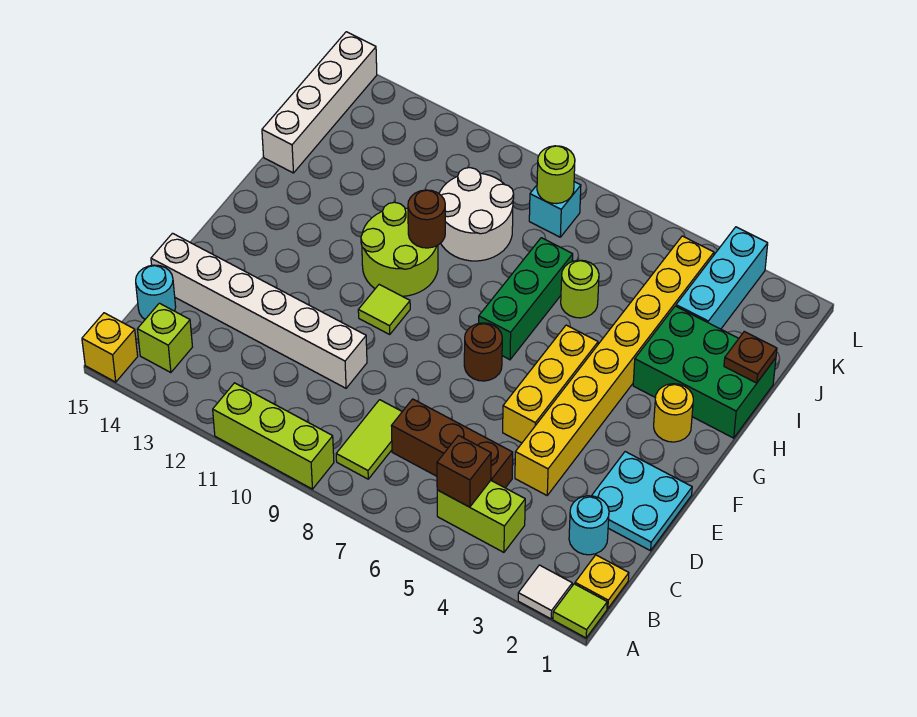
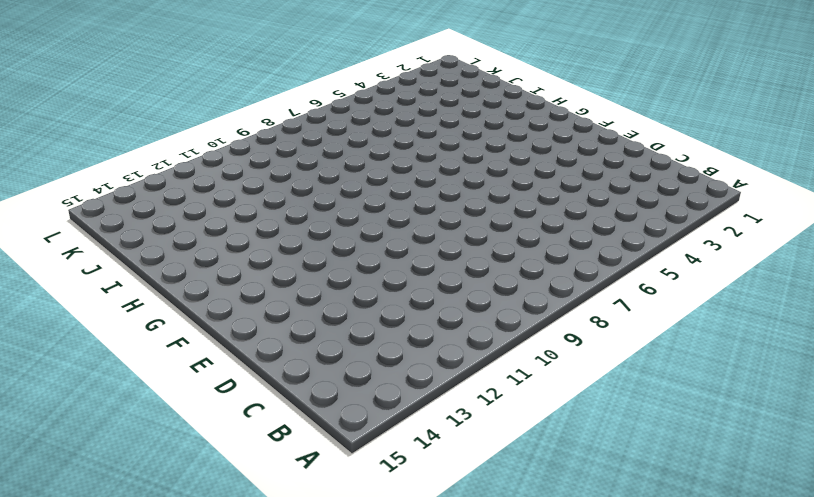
none -> lime tile A1 level 1
none -> white tile A2 level 1
none -> lime brick A9:A11 level 1
none -> yellow brick A15 level 1

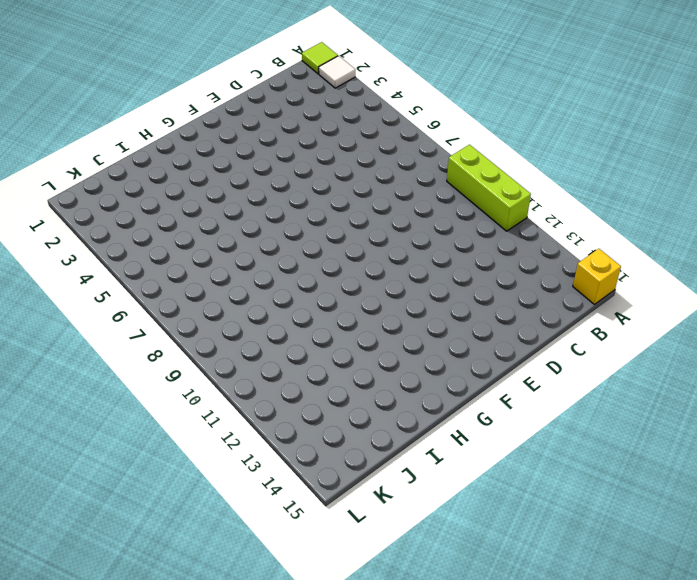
none -> yellow plate B1 level 1
none -> lime brick B4:B5 level 1
none -> lime tile B8:C8 level 1
none -> lime brick B14 level 1

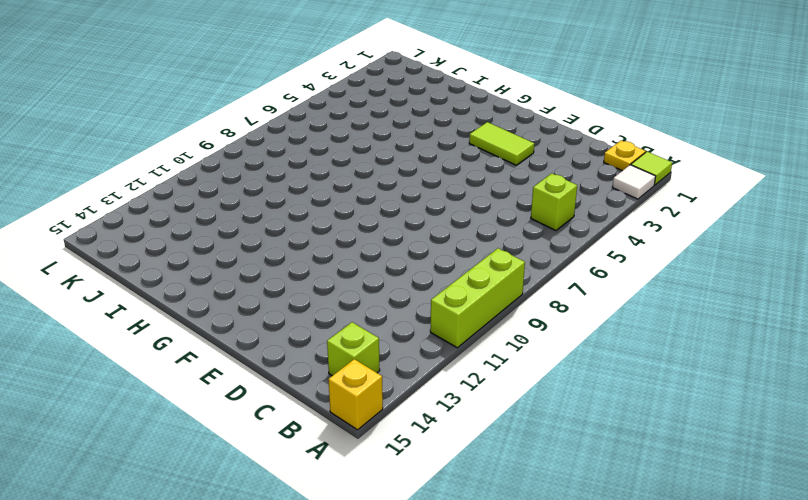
lime brick B5 level 1 -> lime brick B4:B5 level 1
lime tile E3:F3 level 1 -> lime tile B8:C8 level 1
none -> cyan round brick C2 level 1
none -> brown brick C5:C7 level 1
none -> cyan round brick C15 level 1
none -> cyan plate D1:E2 level 1

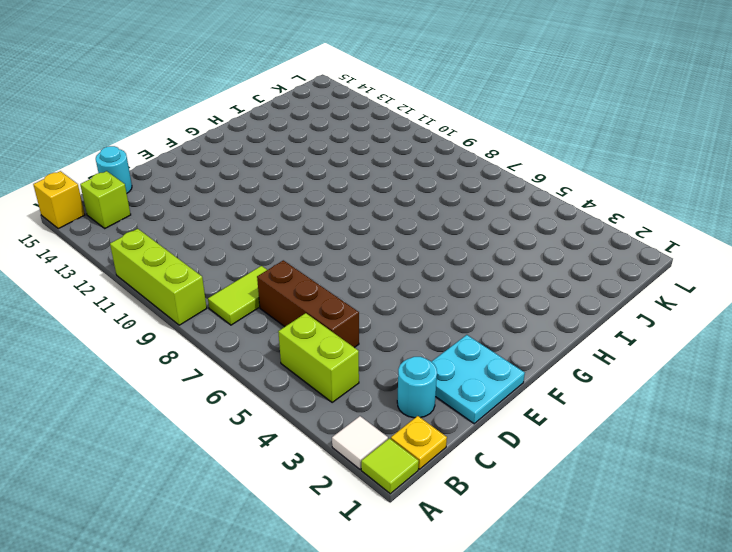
none -> yellow brick D4:K4 level 1
none -> white brick D10:D15 level 1
none -> yellow brick E5:G5 level 1
none -> brown round brick F7 level 1

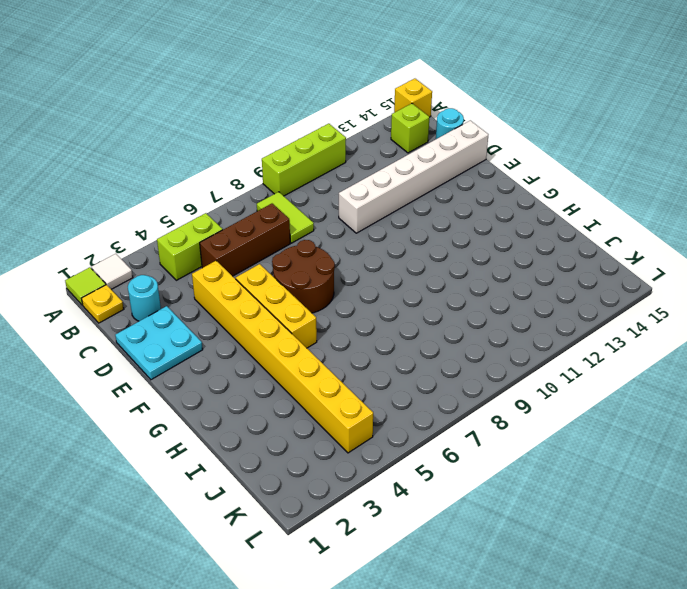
brown round brick E6:F7 level 1 -> brown round brick F7 level 1
none -> lime tile F10 level 1
none -> yellow round brick G2 level 1
none -> green brick G7:I7 level 1
none -> lime round brick G10:H11 level 1

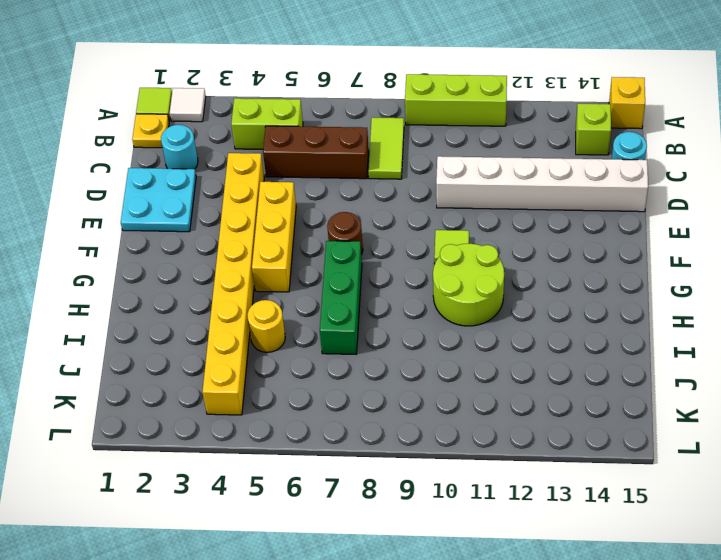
yellow round brick I5 level 1 -> yellow round brick G2 level 1
none -> green brick H1:I3 level 1
none -> lime round brick I6 level 1
none -> white round brick I9:J10 level 1
none -> white brick I15:L15 level 1

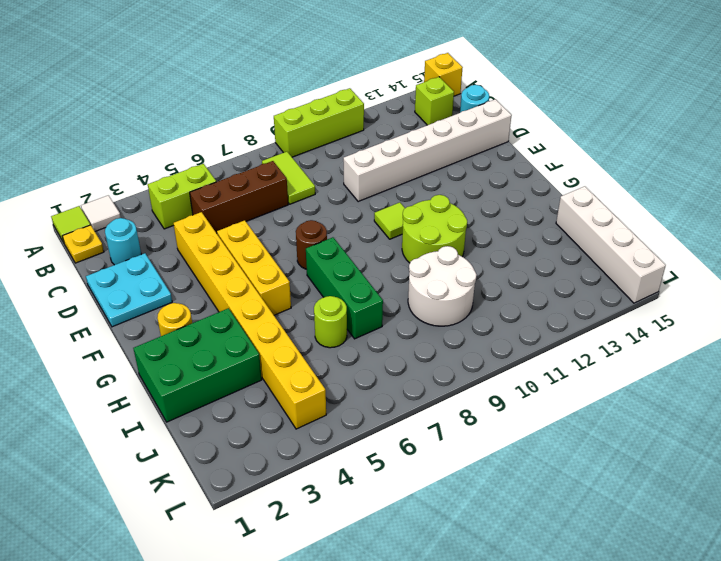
none -> cyan brick J3:L3 level 1
none -> cyan brick K8 level 1
none -> brown brick B5 level 2
none -> brown round brick H10 level 2

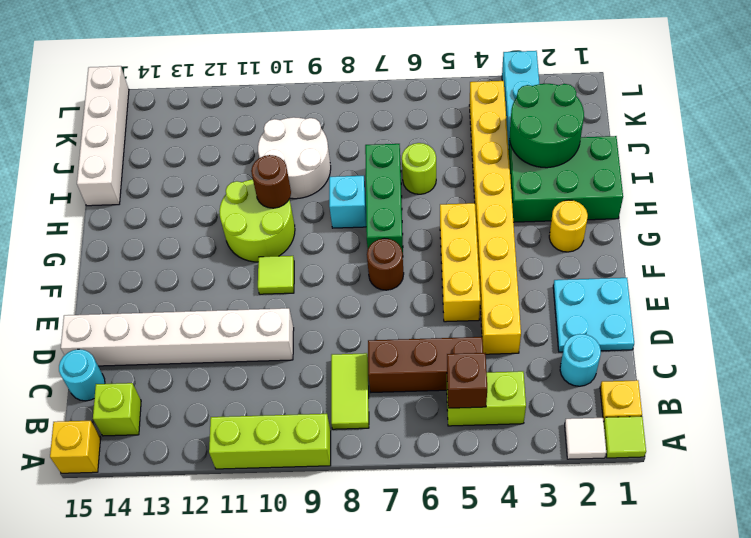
cyan brick H8 level 1 -> cyan brick K8 level 1
green round brick I2:J3 level 2 -> none
none -> brown plate I1 level 2
none -> lime round brick K8 level 2

